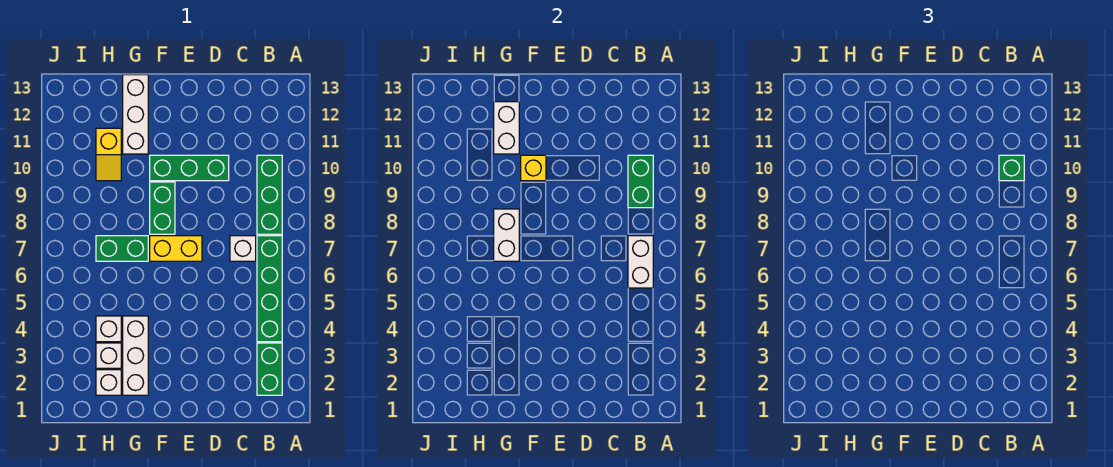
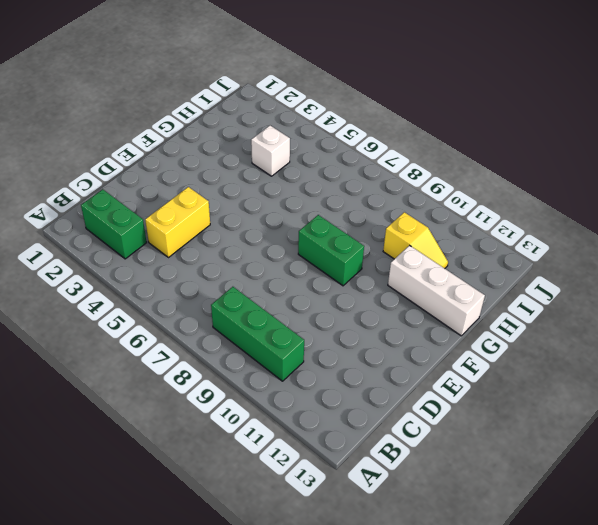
yellow brick C4:D4 level 1 -> yellow brick E7:F7 level 1
yellow slope H10:H11 level 1 top 10 -> yellow slope H10:H11 level 1 top 11
none -> green brick B4:B7 level 1
none -> white brick C7 level 1
none -> green brick D10:F10 level 1

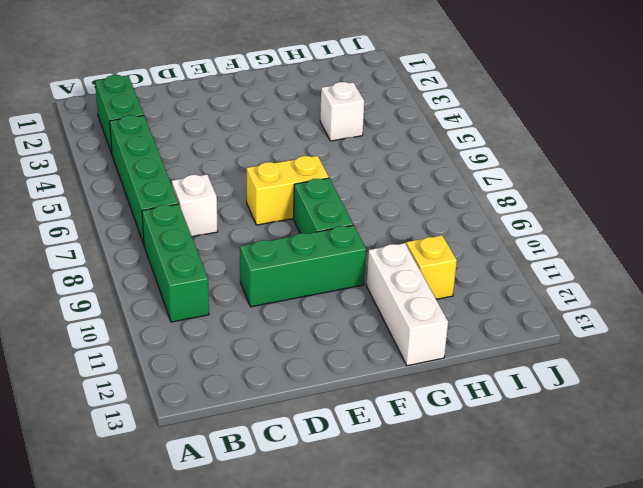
none -> white brick G2:G4 level 1
none -> green brick G7:H7 level 1
none -> white brick H2 level 1

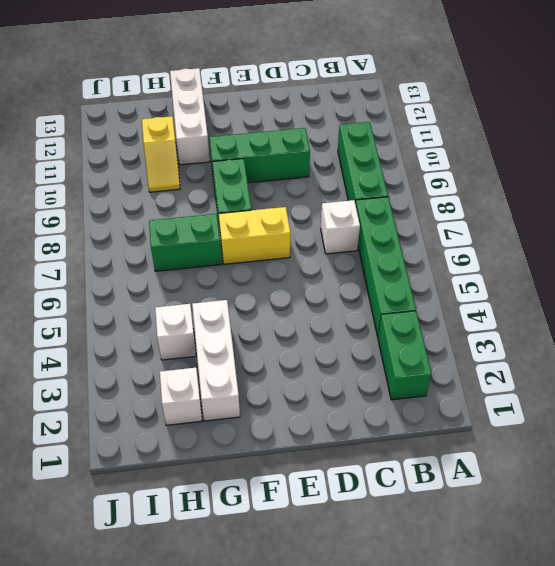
none -> white brick H3 level 1
none -> white brick B6:B7 level 2
none -> green brick B9:B10 level 2

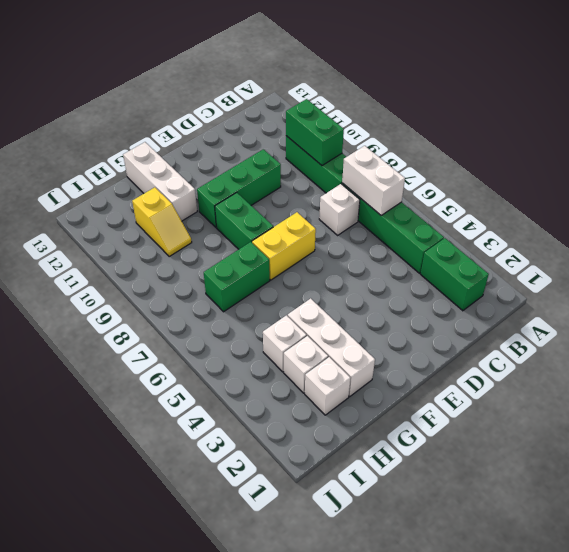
none -> yellow brick F10 level 2
none -> white brick G7:G8 level 2
none -> white brick G11:G12 level 2

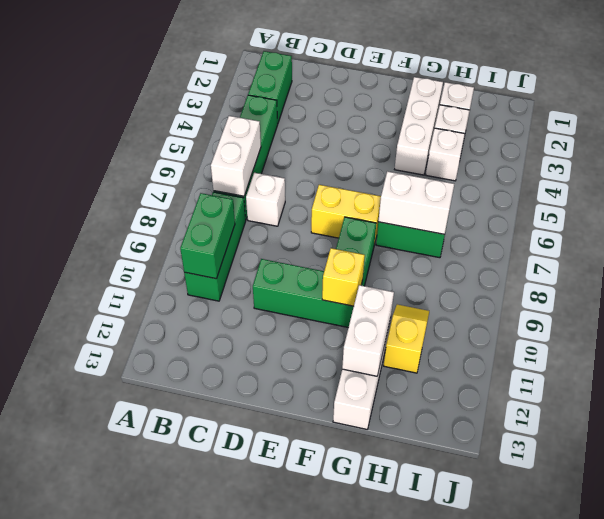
white brick G7:H7 level 2 -> white brick G7:G8 level 2
none -> green brick B10 level 3

